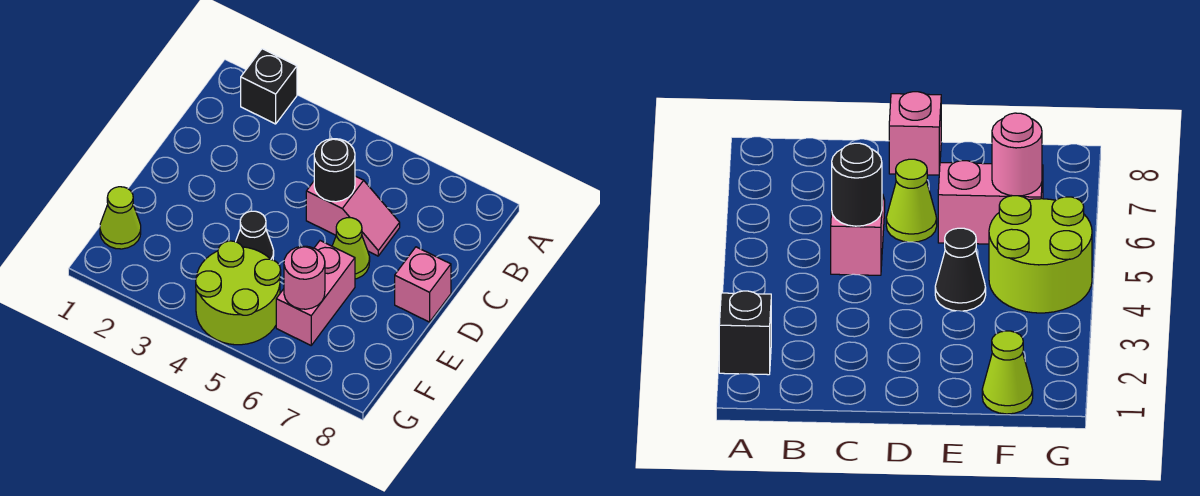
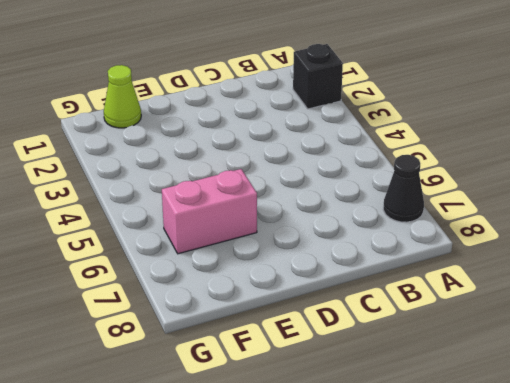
black cone A7 level 1 -> black cone E4 level 1
none -> pink slope C5:C6 level 1 top 5
none -> lime cone D6 level 1

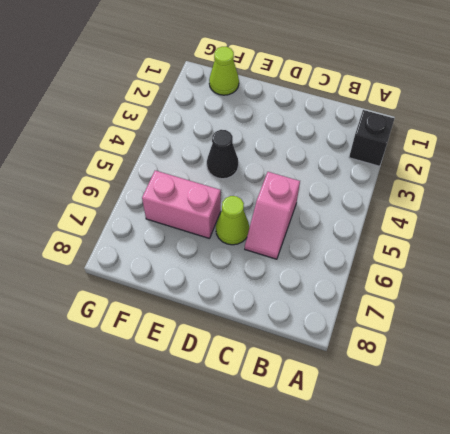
none -> pink brick D8 level 1
none -> lime round brick F4:G5 level 1

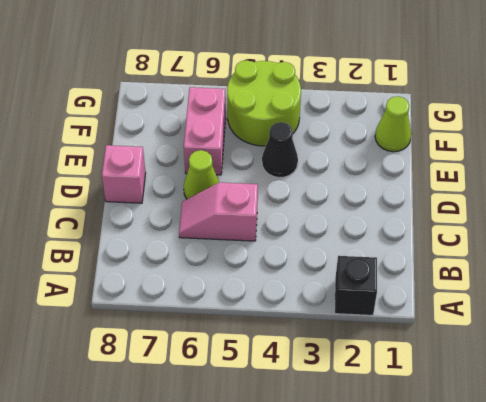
none -> black round brick C5 level 2
none -> pink round brick F6 level 2

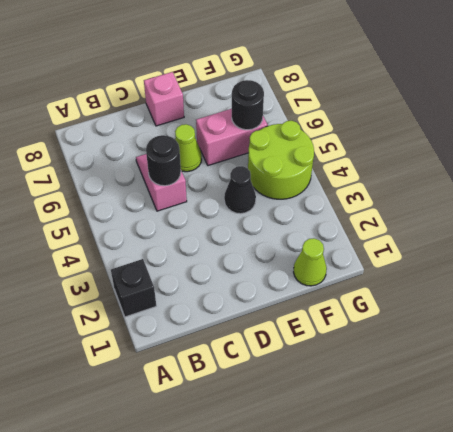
black round brick F6 level 2 -> pink round brick F6 level 2

